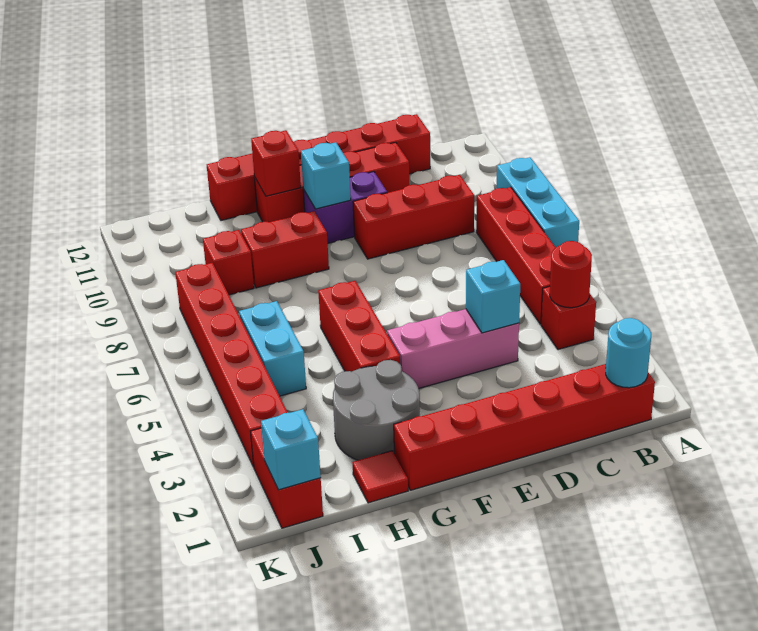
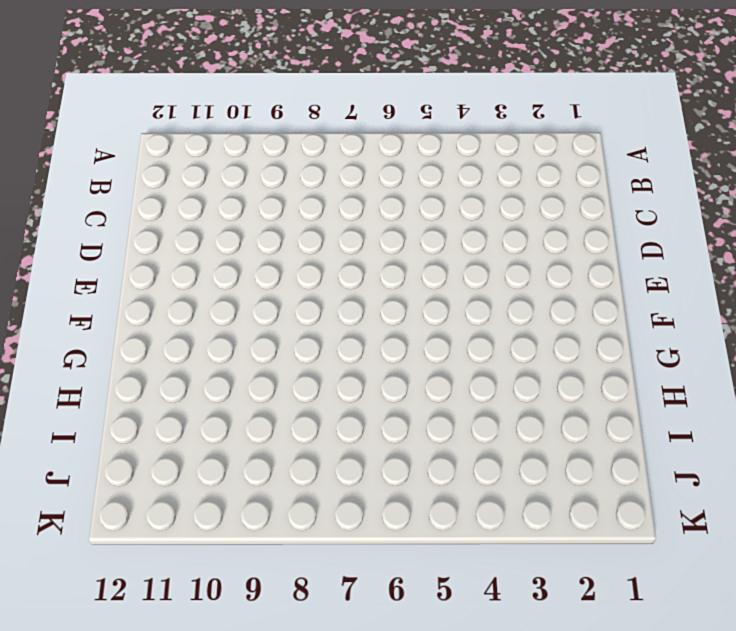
none -> cyan brick A7:A9 level 1
none -> red brick B1:G1 level 1
none -> red brick B4 level 1

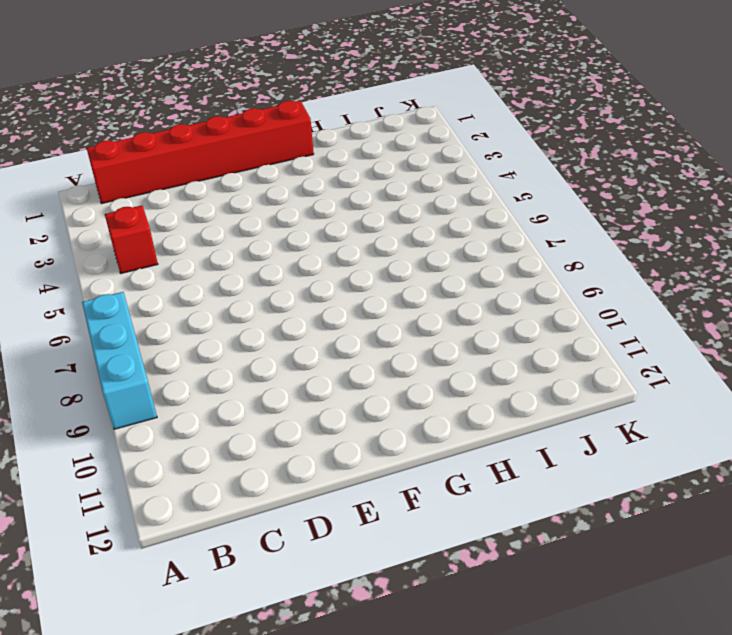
none -> red brick B5:B8 level 1
none -> red brick C9:E9 level 1
none -> red brick C12:H12 level 1

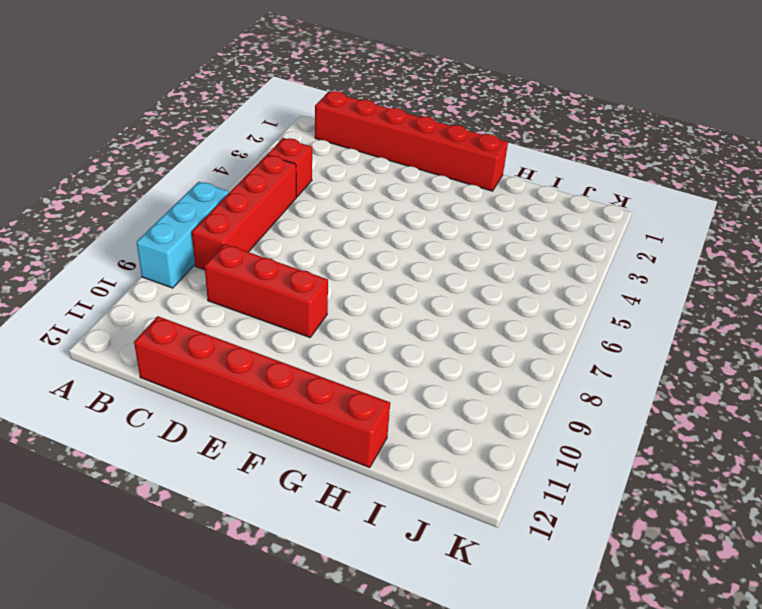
none -> pink brick D4:F4 level 1
none -> red brick D11:G11 level 1
none -> purple brick E10:F10 level 1

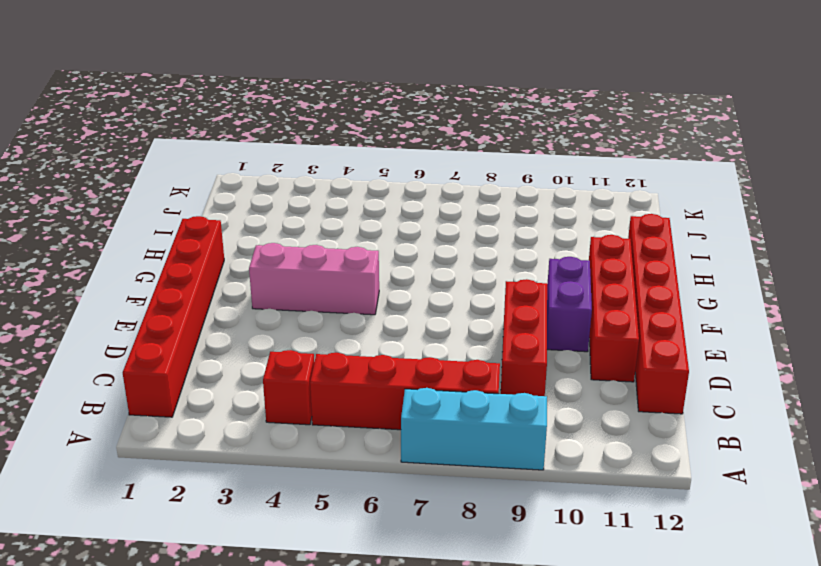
pink brick F3:F5 level 1 -> pink brick D4:F4 level 1
none -> grey round brick G2:H3 level 1
none -> red brick G4:G6 level 1
none -> red brick G9:H9 level 1

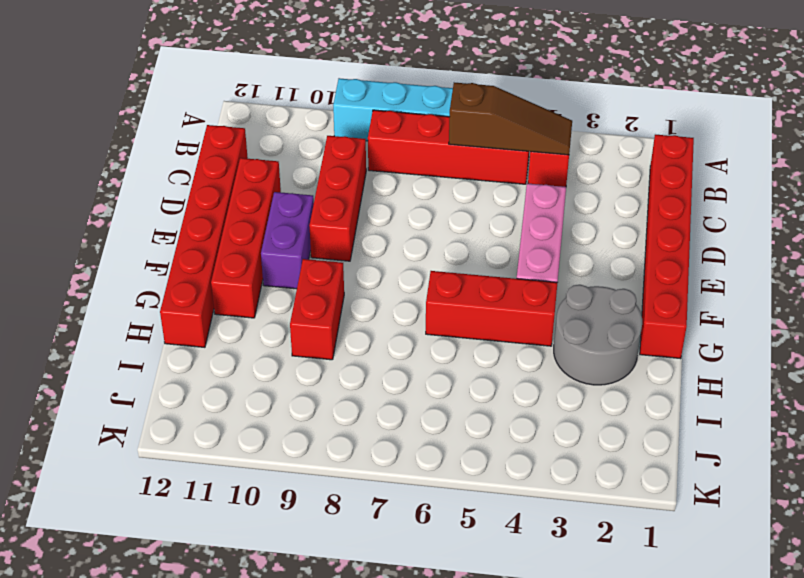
brown slope B4:B6 level 2 top 6 -> red round brick B4 level 2
none -> red tile H1 level 1
none -> cyan brick I5:I6 level 1
none -> red brick I9 level 1

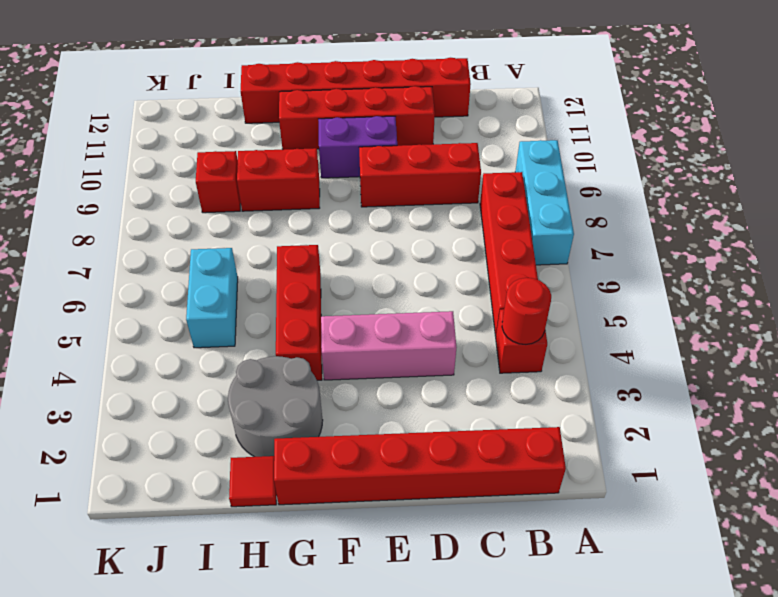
none -> red brick J1:J2 level 1
none -> red brick J3:J8 level 1
none -> cyan round brick B1 level 2

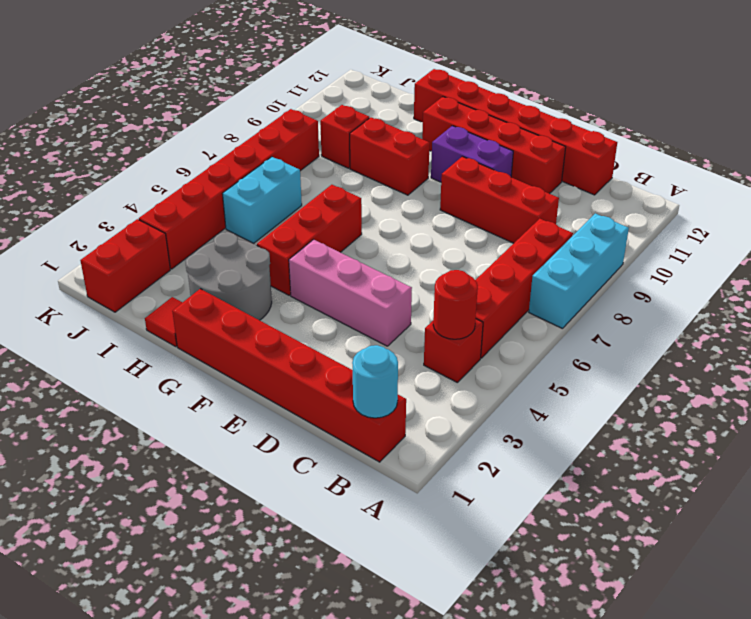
none -> cyan brick D4 level 2
none -> cyan brick F10 level 2
none -> red brick G11 level 2

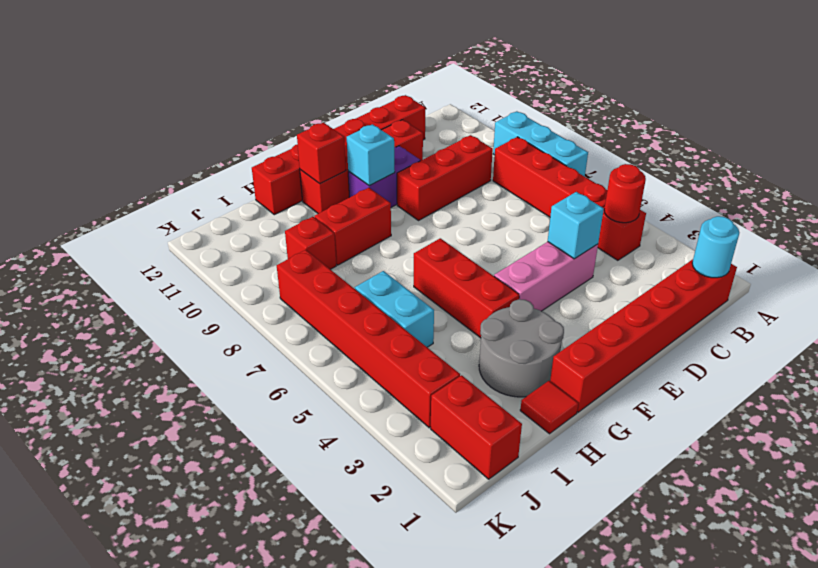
none -> cyan brick J1 level 2

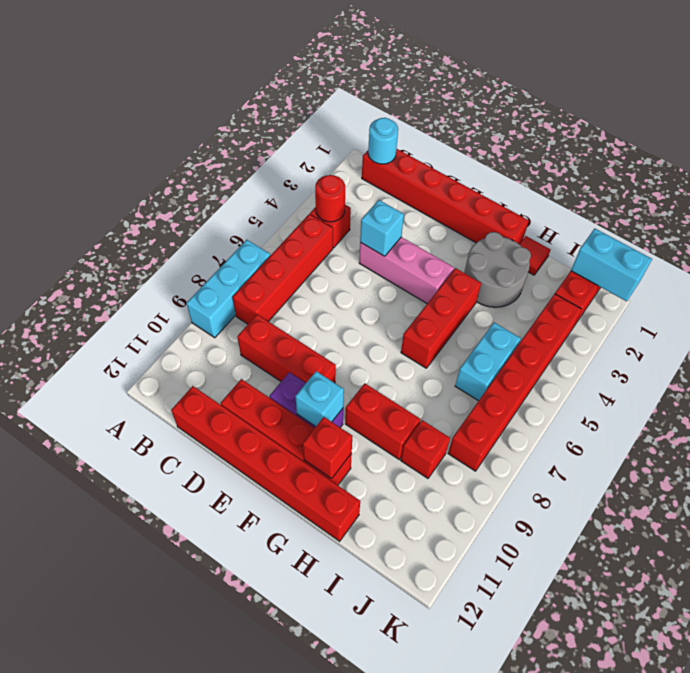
cyan brick J1:K1 level 2 -> cyan brick J1 level 2

